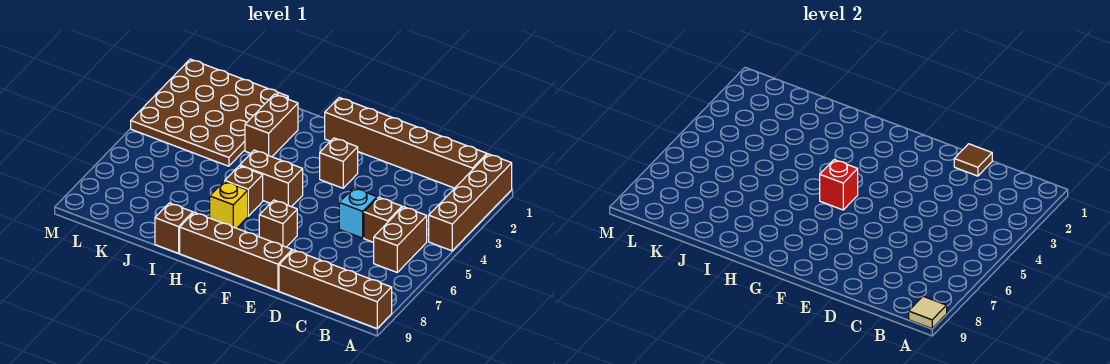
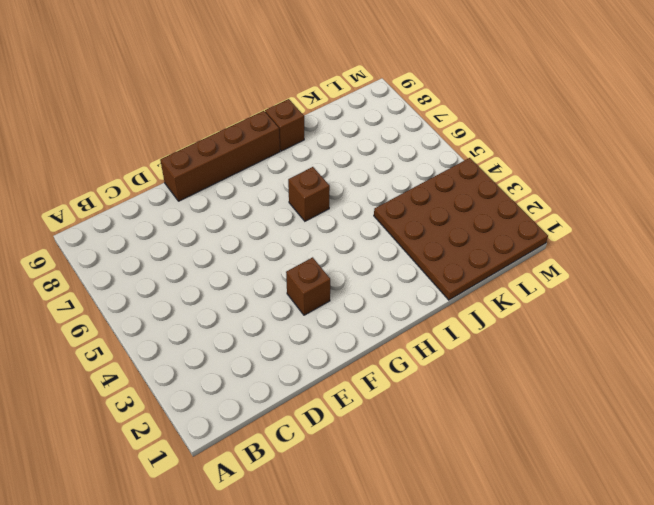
none -> brown brick A1:A4 level 1
none -> brown brick A9:D9 level 1
none -> brown brick B1:G1 level 1

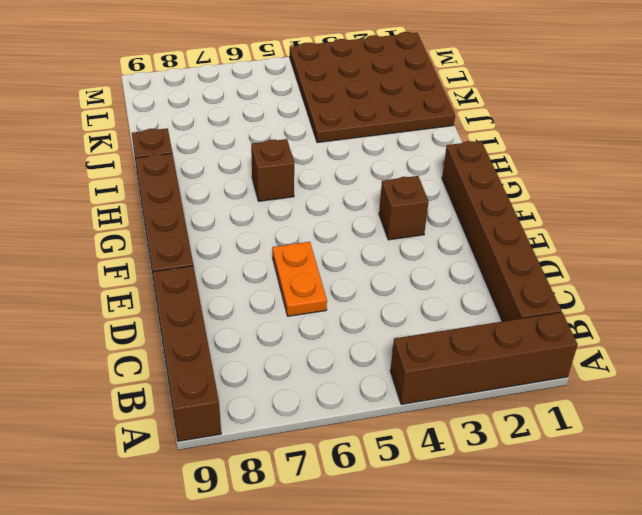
orange plate D6:E6 level 1 -> none
none -> brown brick B5:B6 level 1
none -> brown brick C5 level 1
none -> cyan brick D5 level 1

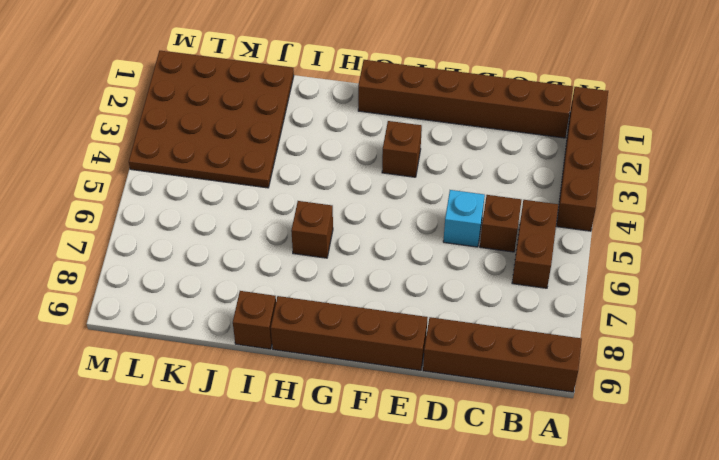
none -> brown brick F7 level 1
none -> brown brick G5:H5 level 1
none -> yellow brick H7 level 1

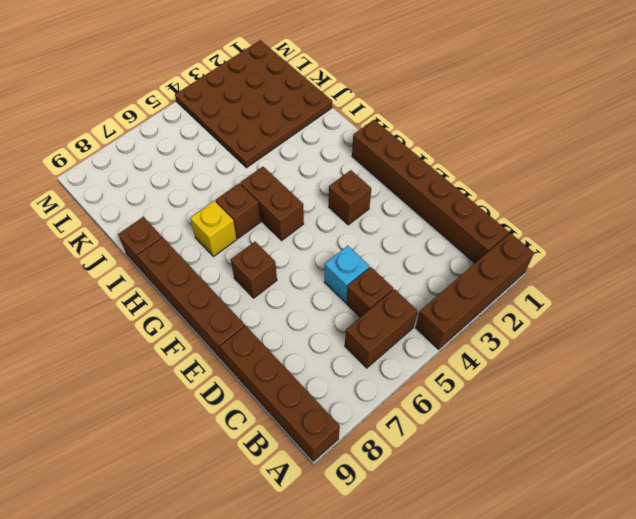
none -> brown brick I2:I3 level 1
none -> tan tile A9 level 2
none -> brown tile D1 level 2

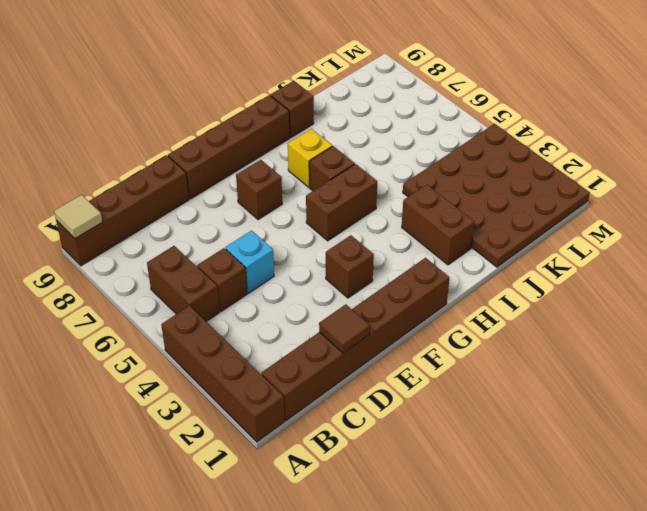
none -> red brick G5 level 2

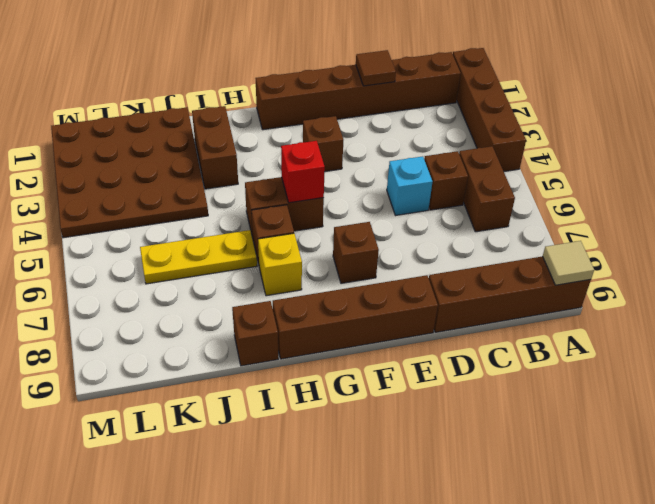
yellow plate I6:K6 level 1 -> none

